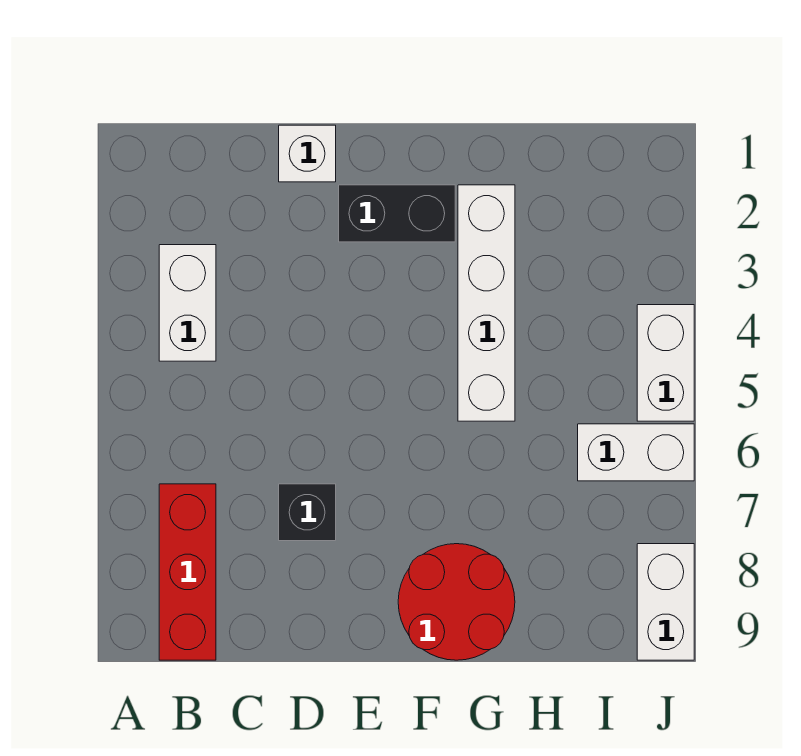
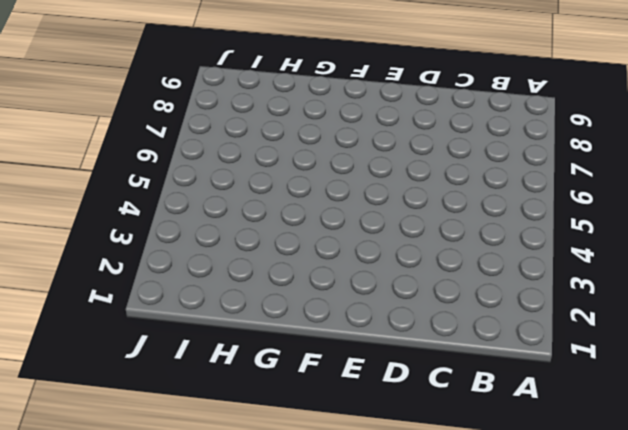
none -> white brick B3:B4 level 1
none -> red brick B7:B9 level 1

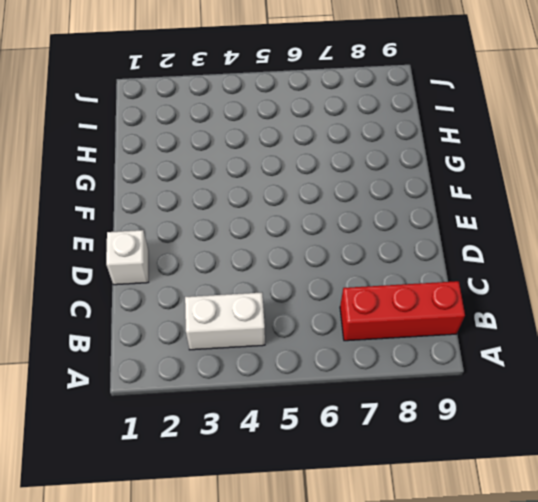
none -> black brick D7 level 1
none -> black brick E2:F2 level 1

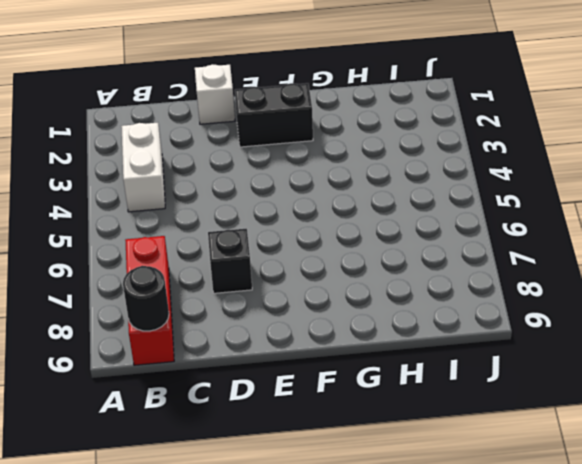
black round brick B9 level 2 -> none
none -> red round brick F8:G9 level 1
none -> white brick G2:G5 level 1

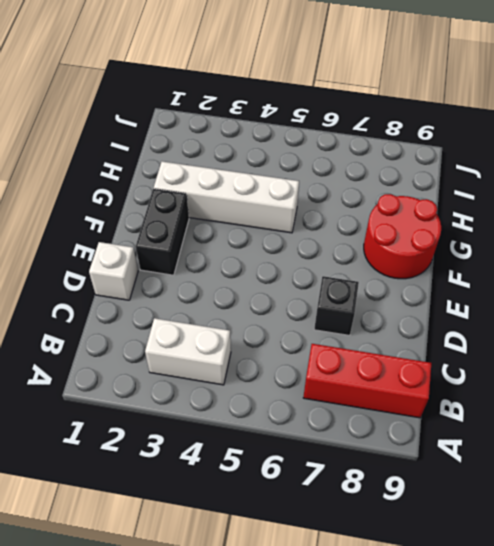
none -> white brick I6:J6 level 1
none -> white brick J4:J5 level 1

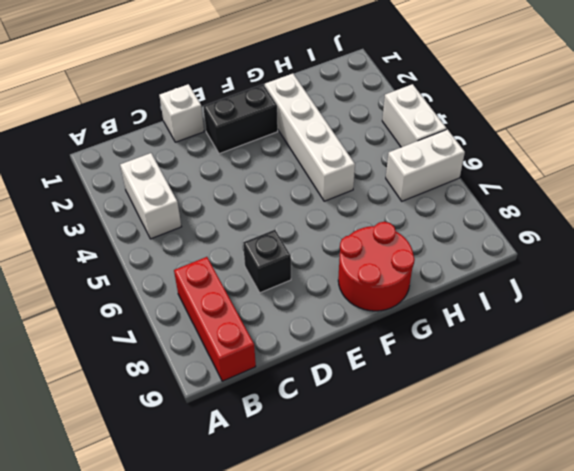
none -> white brick J8:J9 level 1

